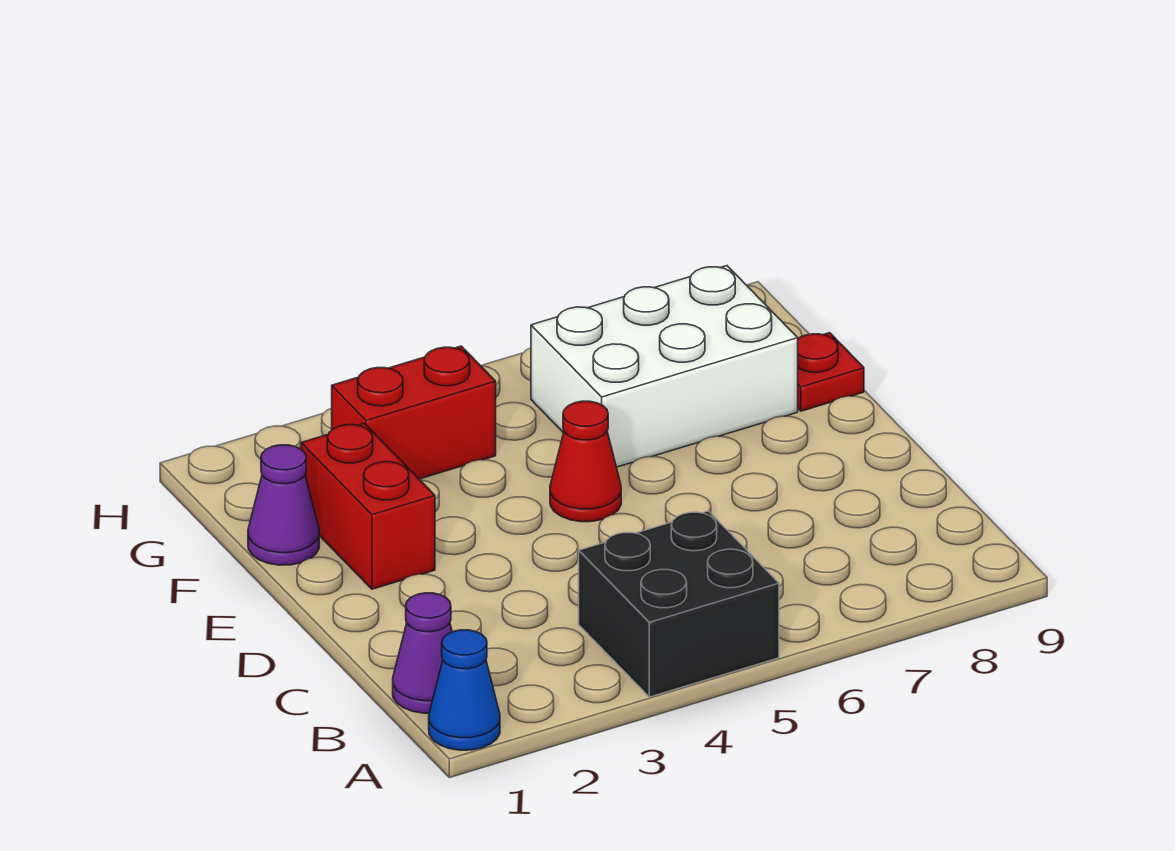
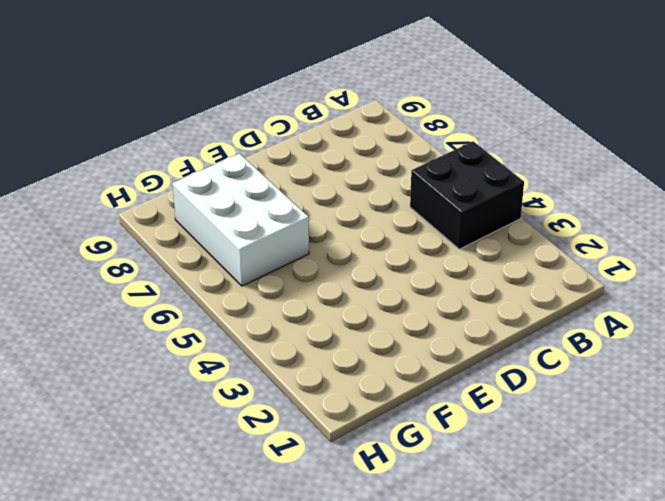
none -> blue cone A1 level 1
none -> purple cone B1 level 1

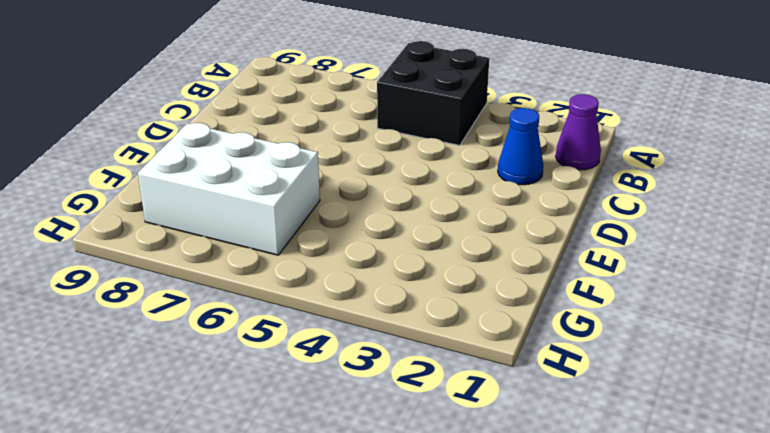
blue cone C2 level 1 -> blue cone A1 level 1
none -> red brick E2:F2 level 1
none -> red cone E5 level 1

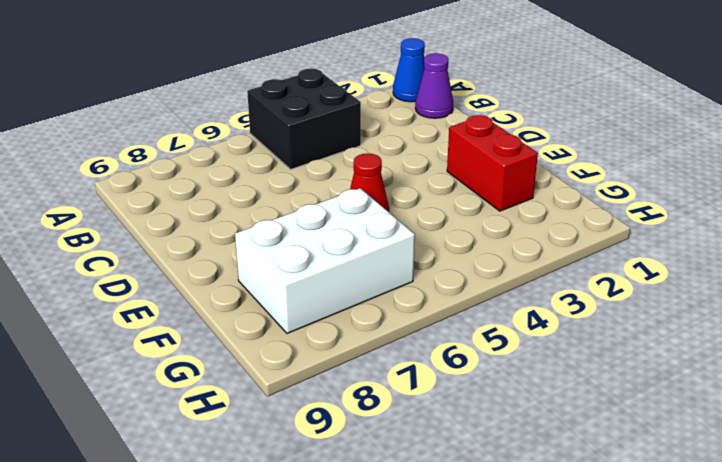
none -> purple cone F1 level 1
none -> red plate F9 level 1

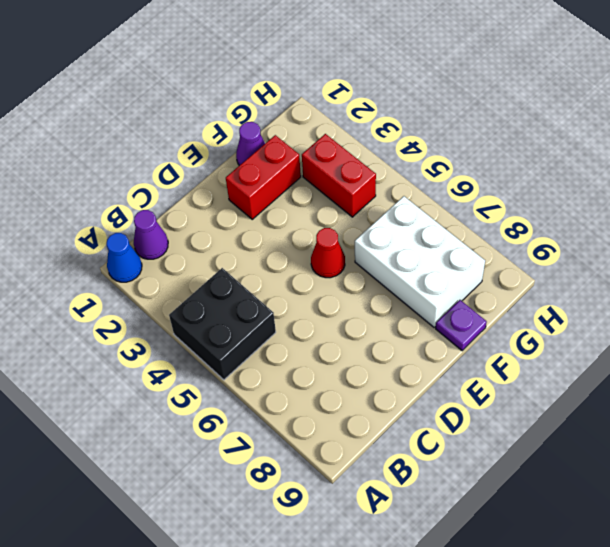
purple plate F9 level 1 -> red plate F9 level 1

